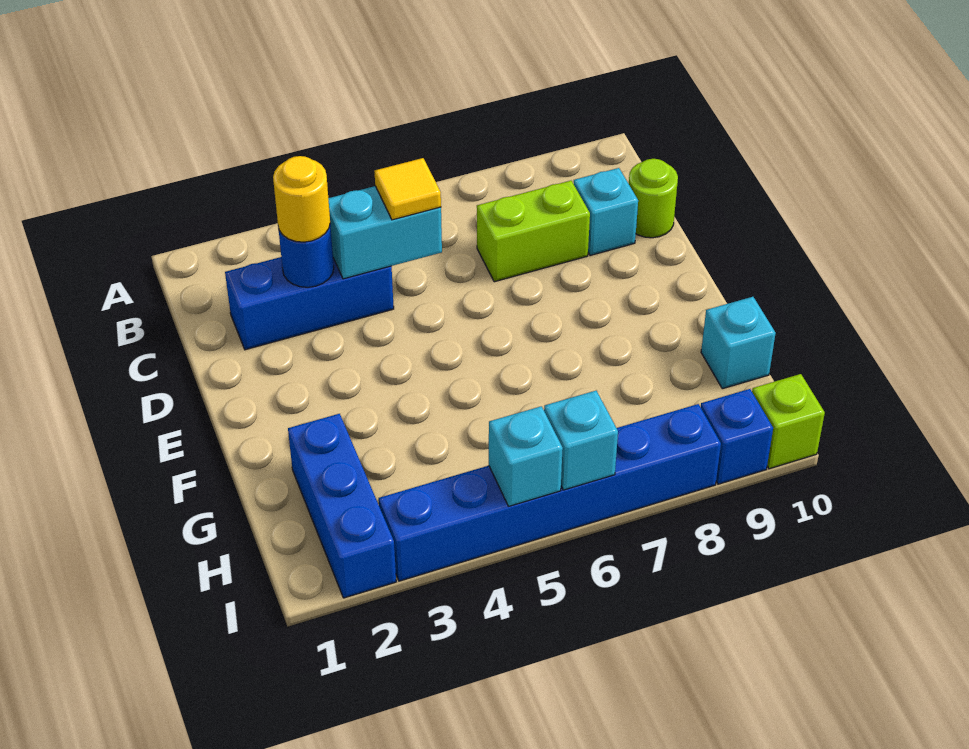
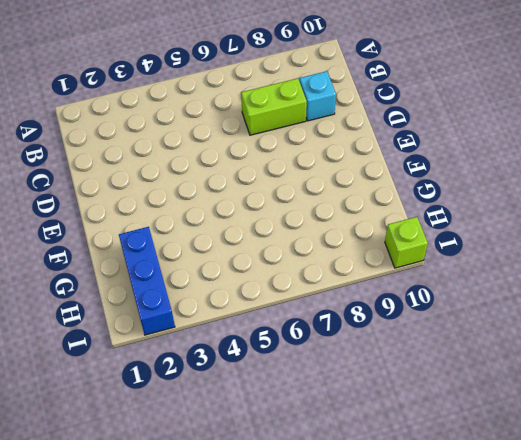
none -> blue brick C2:C4 level 1
none -> lime round brick C10 level 1
none -> cyan brick G10 level 1

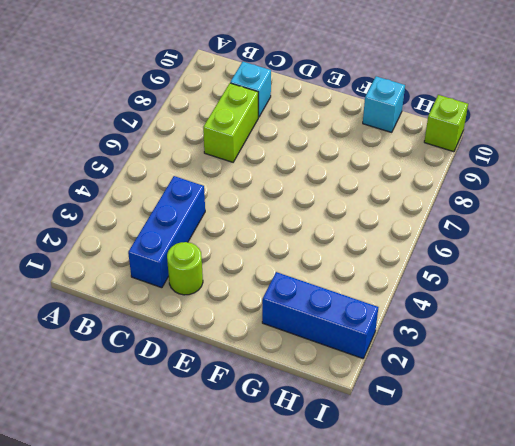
lime round brick D2 level 1 -> lime round brick C10 level 1
none -> blue brick I3:I8 level 1
none -> blue brick I9 level 1
none -> blue round brick C3 level 2

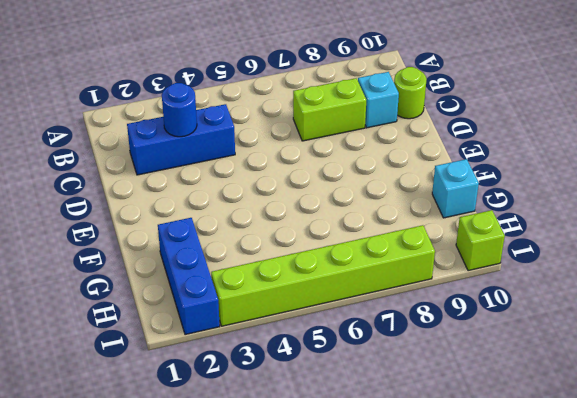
lime brick I3:I8 level 1 -> blue brick I3:I8 level 1
none -> blue brick I9 level 1
none -> cyan brick C4:C5 level 2
none -> cyan brick I5 level 2

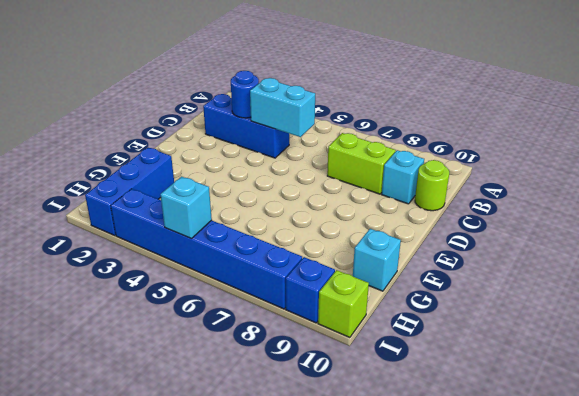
none -> cyan brick I6 level 2
none -> yellow round brick C3 level 3
none -> yellow tile C5 level 3

